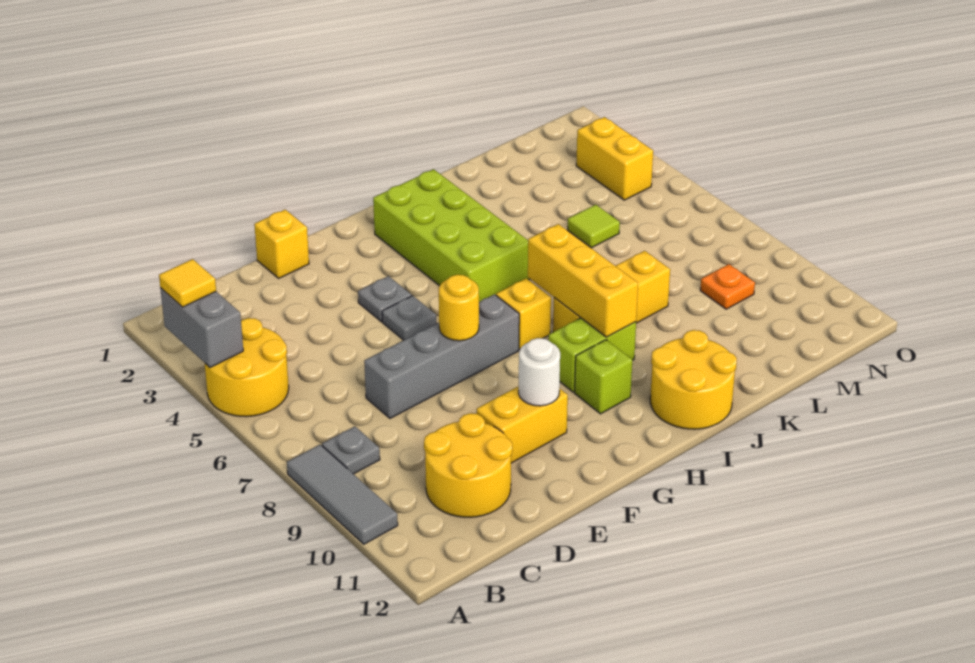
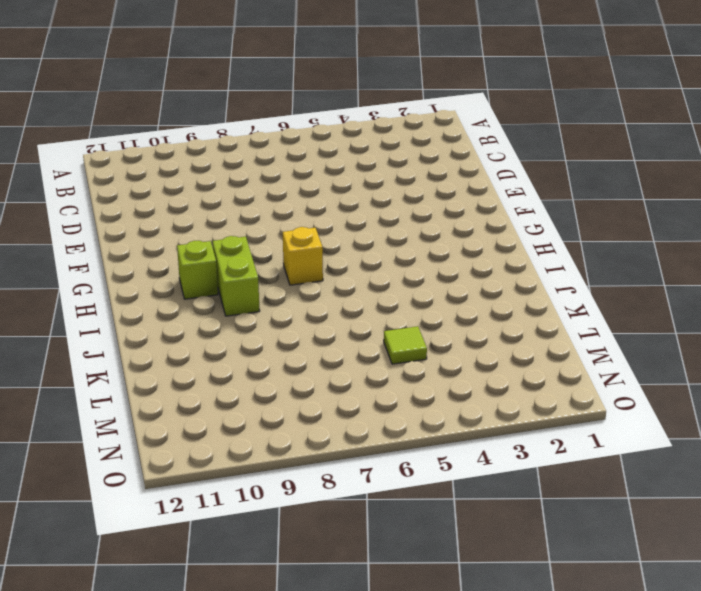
none -> yellow round brick A4:B5 level 1
none -> grey tile A8:A10 level 1
none -> grey plate B8 level 1

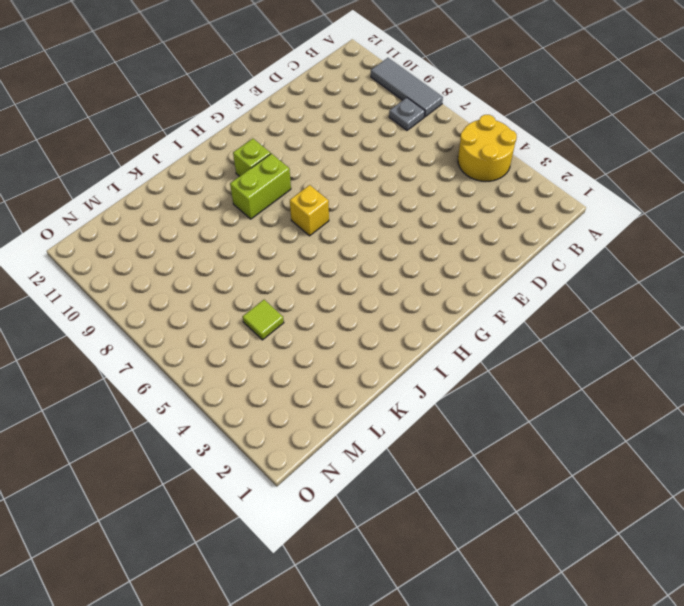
none -> yellow round brick C10:D11 level 1
none -> grey brick D7:G7 level 1
none -> yellow brick E1 level 1

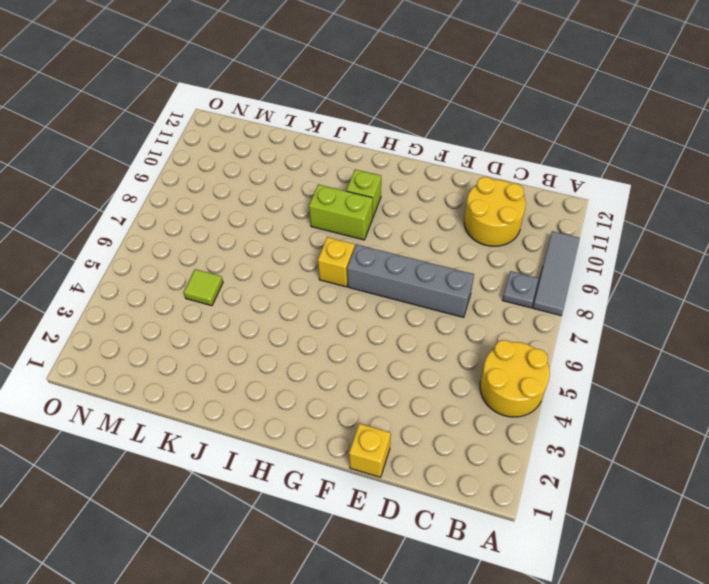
none -> yellow brick E10:F10 level 1
none -> grey plate F4 level 1
none -> grey plate F5 level 1

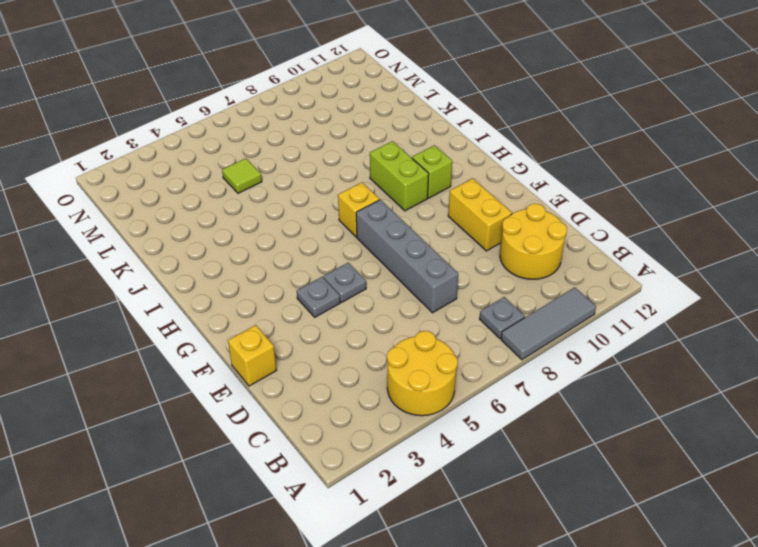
none -> lime brick H2:I5 level 1
none -> yellow brick I8:K8 level 1
none -> yellow round brick I11:J12 level 1

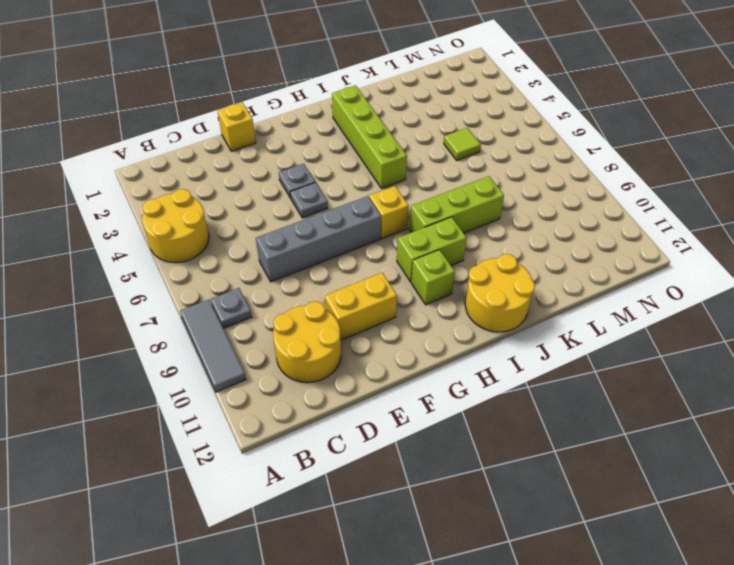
lime brick I2:I5 level 1 -> lime brick H2:I5 level 1
lime brick I8:K8 level 1 -> yellow brick I8:K8 level 1
none -> orange plate M9 level 1
none -> yellow brick N3:N4 level 1
none -> grey brick A3:A4 level 2

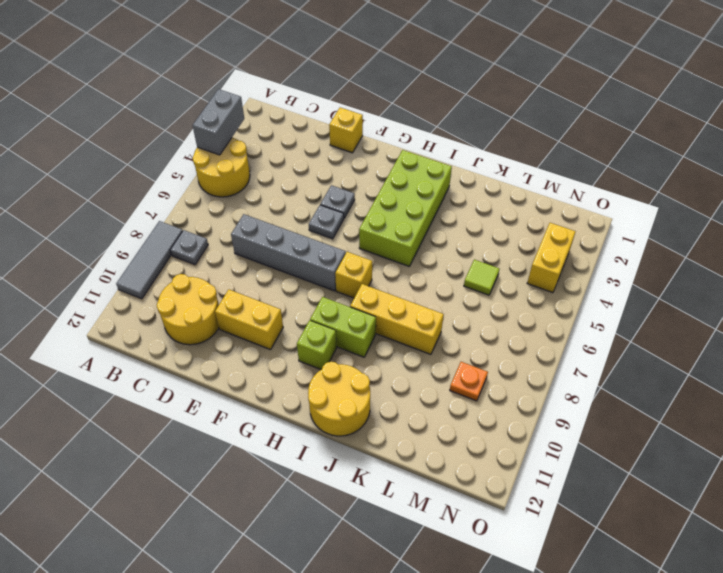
none -> yellow round brick F7 level 2
none -> white round brick F10 level 2
none -> yellow brick I7:I9 level 2

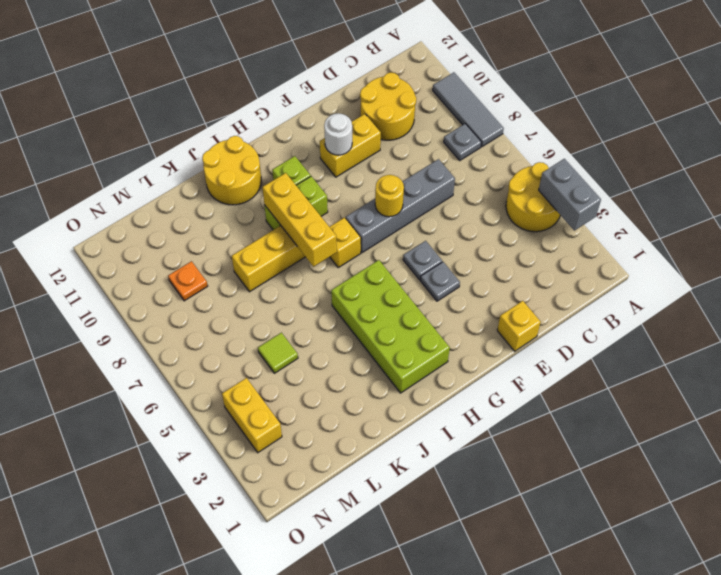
none -> yellow tile A3 level 3

